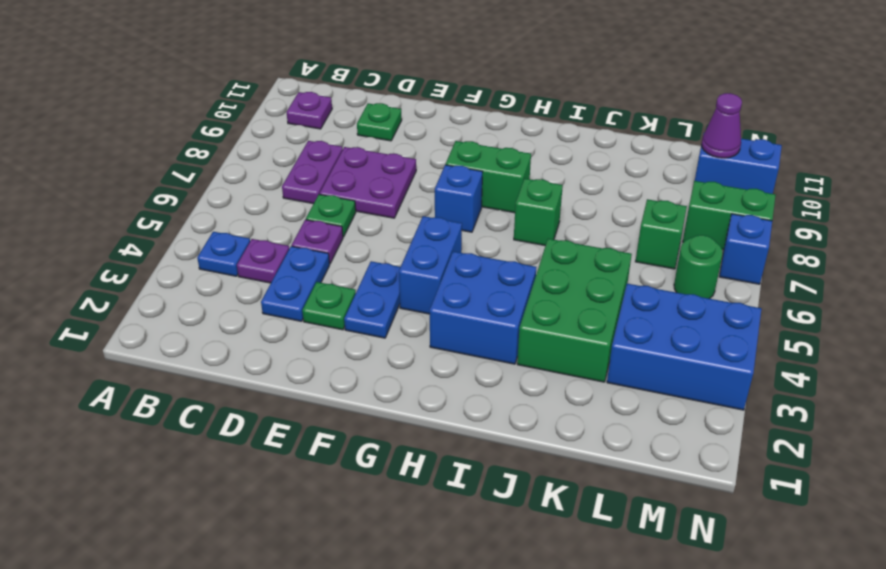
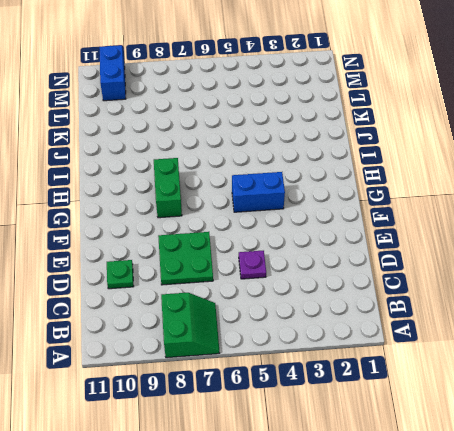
green slope A7:B8 level 1 top 8 -> none
green plate D7:E8 level 1 -> purple plate D7:E8 level 1
none -> blue plate B4 level 1
none -> purple plate B10 level 1
none -> purple plate C4 level 1

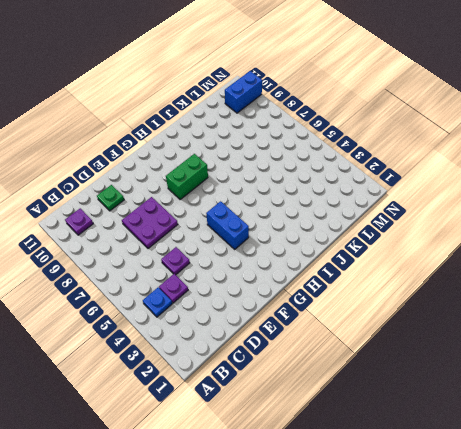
none -> purple plate C7:C8 level 1
none -> blue plate D3:D4 level 1
none -> green plate D6 level 1

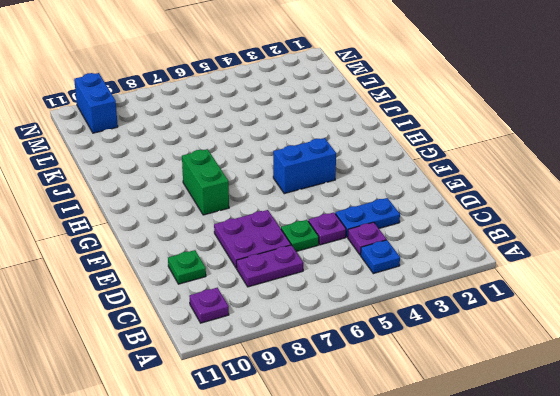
none -> green plate E3 level 1
none -> blue plate F3:F4 level 1
none -> blue brick G7 level 1

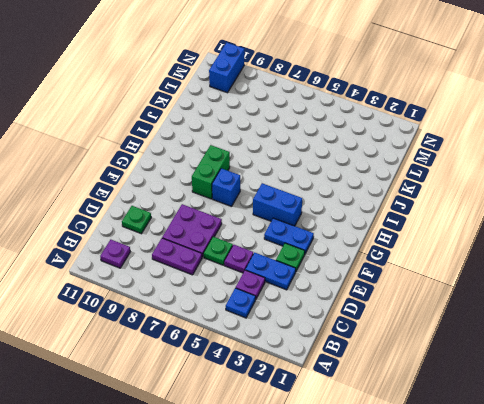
none -> blue brick H3:I4 level 1
none -> green brick I7 level 1
none -> green brick J3:K5 level 1

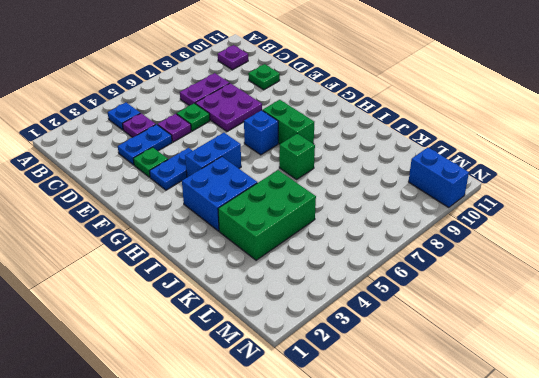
none -> blue brick L3:N4 level 1
none -> green brick L7 level 1
none -> green round brick M6 level 1

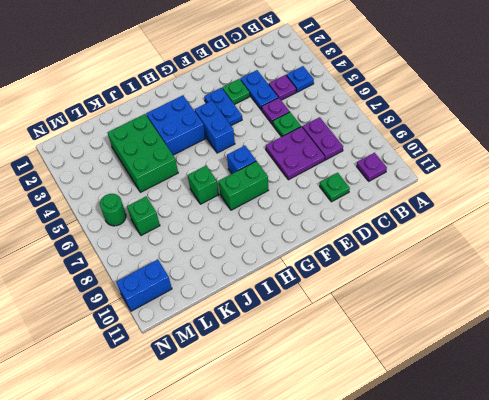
none -> blue brick L3:N4 level 1
none -> green brick M8:N8 level 1
none -> blue brick N7 level 1

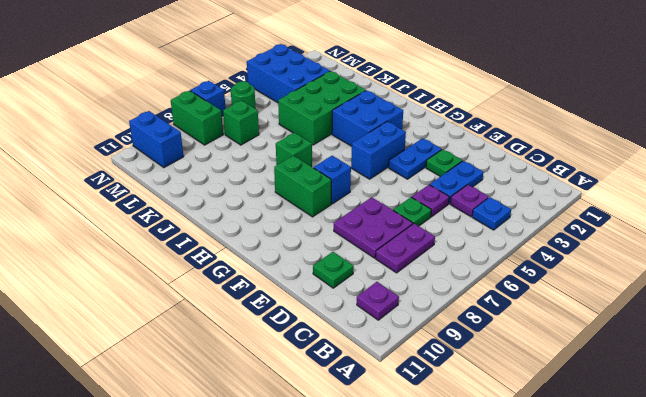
none -> purple cone M10 level 2

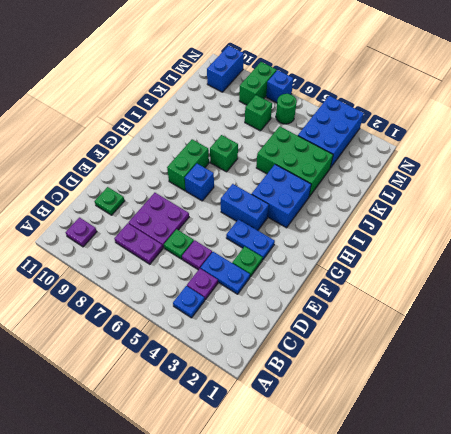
none -> purple cone M10 level 2

